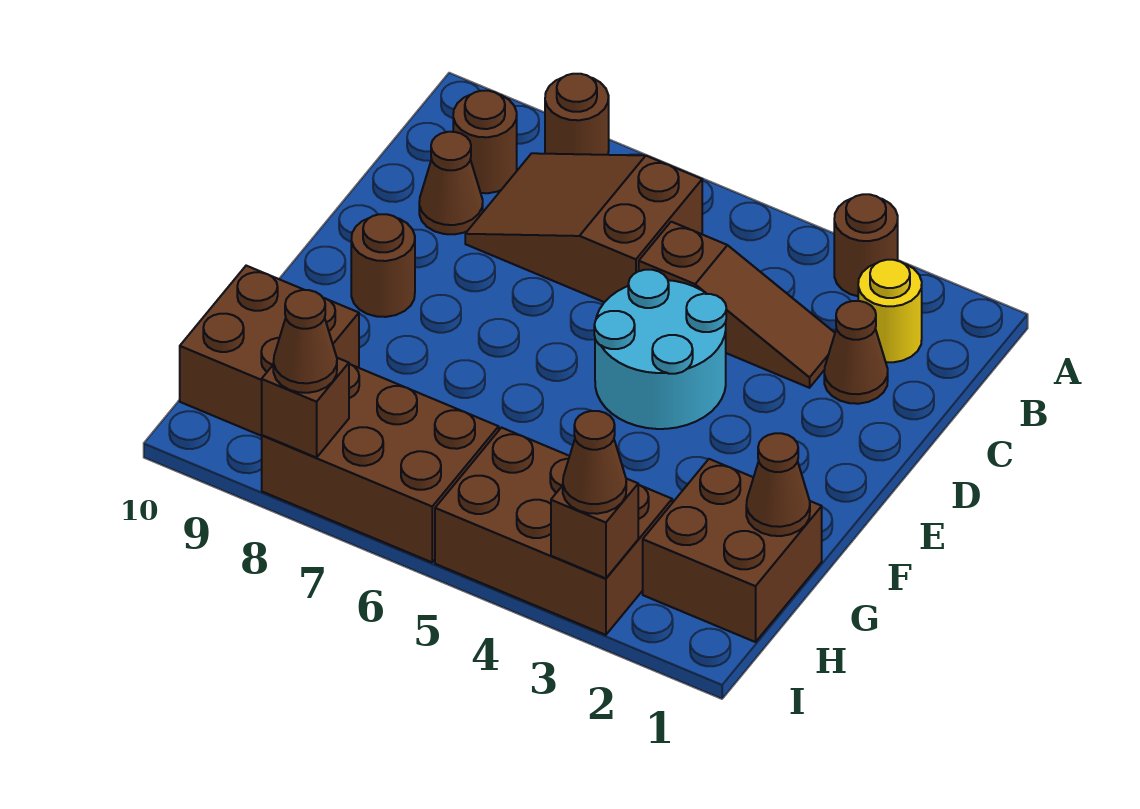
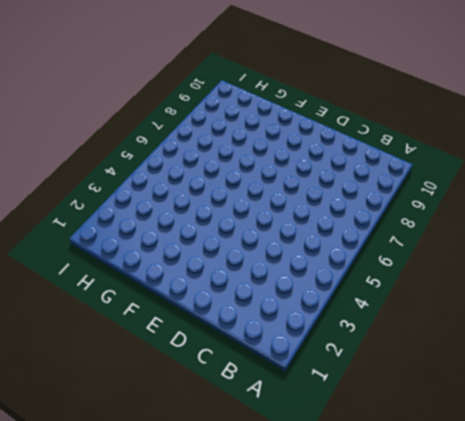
none -> brown round brick A3 level 1
none -> brown round brick A8 level 1
none -> yellow round brick B2 level 1

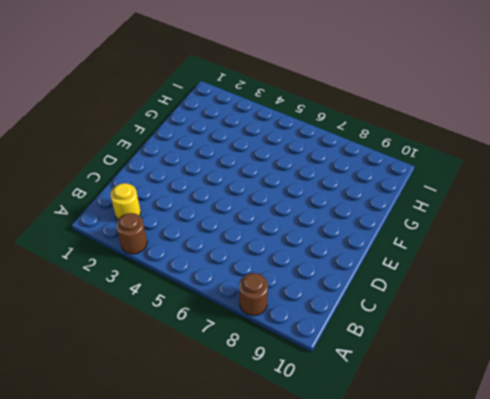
none -> brown slope B6:C8 level 1 top 6
none -> brown round brick B9 level 1
none -> brown cone C2 level 1

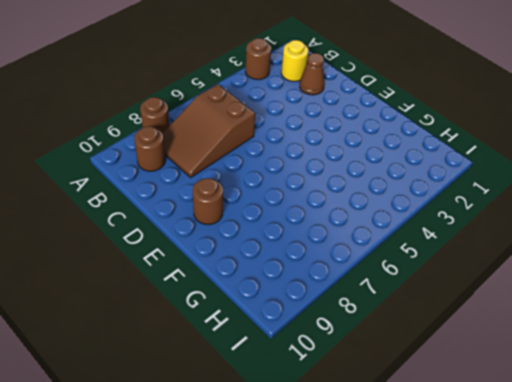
none -> brown slope C3:C5 level 1 top 5
none -> brown cone C9 level 1
none -> cyan round brick D4:E5 level 1

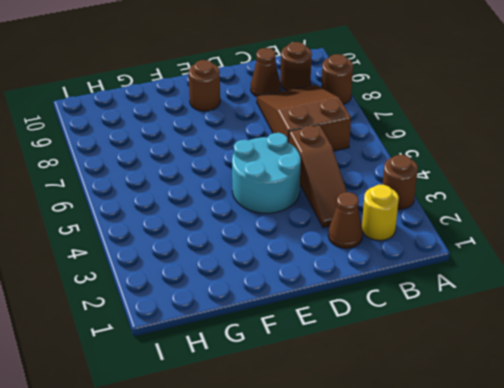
none -> brown brick G1:H2 level 1
none -> brown brick G9:H10 level 1
none -> brown brick H3:I5 level 1

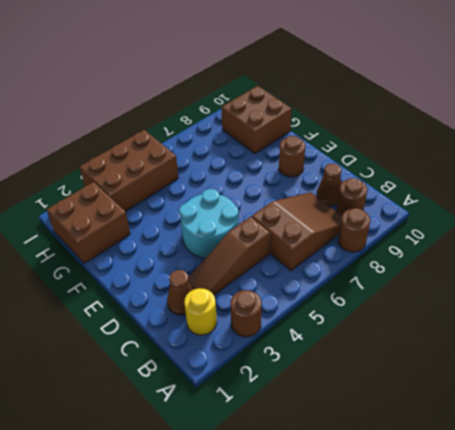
none -> brown brick H6:I8 level 1
none -> brown cone G1 level 2
none -> brown brick I3 level 2

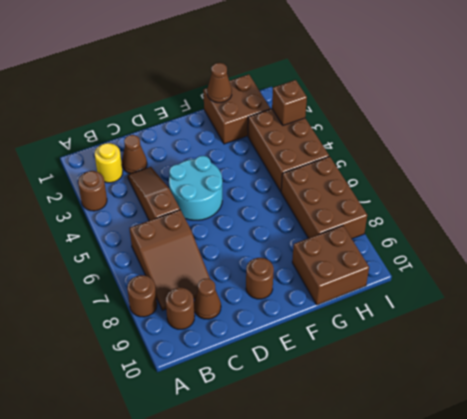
none -> brown brick I8 level 2
none -> brown cone I3 level 3
none -> brown cone I8 level 3

